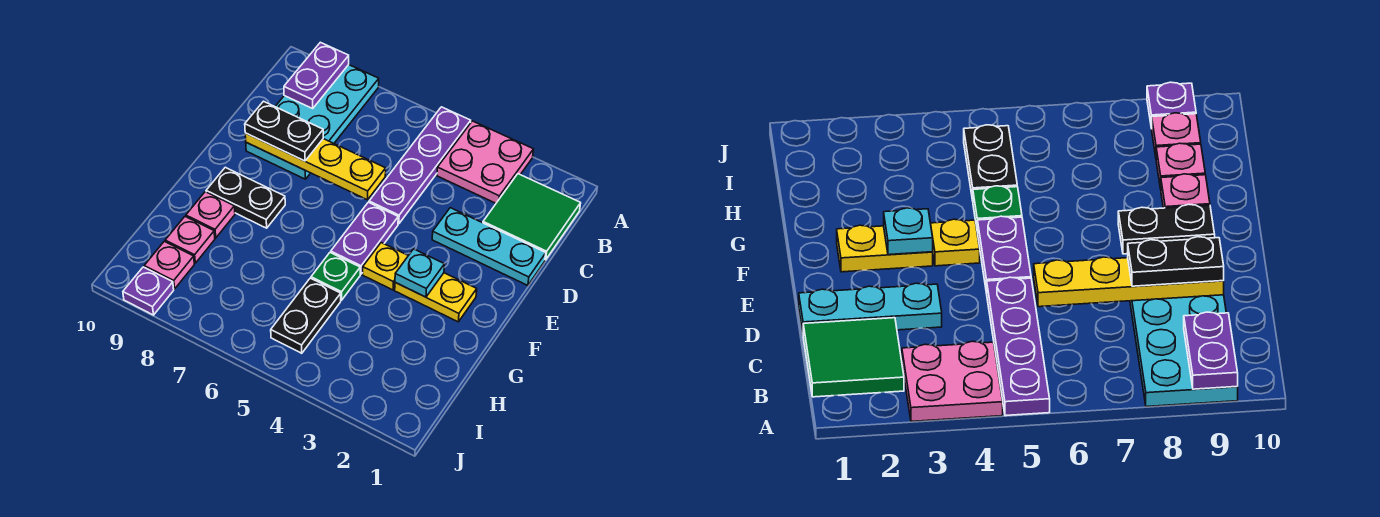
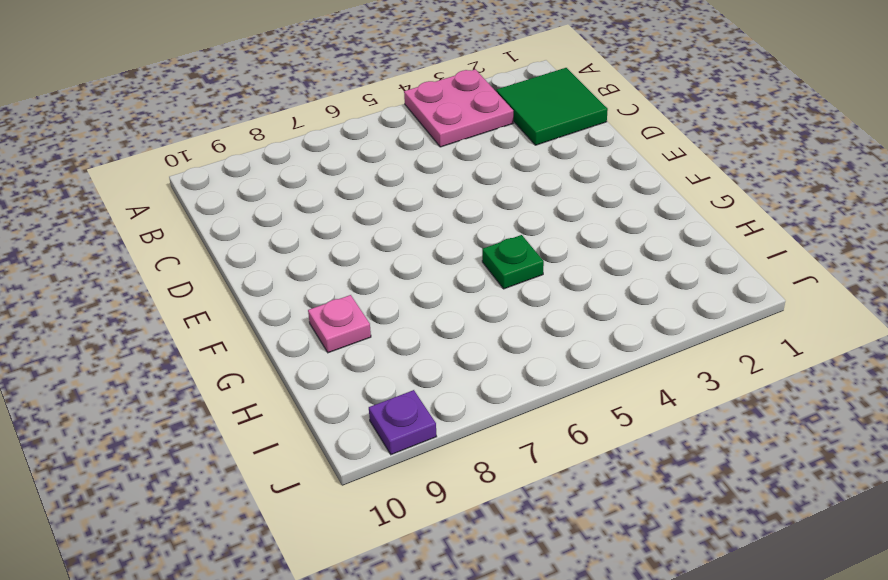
none -> purple plate A5:D5 level 1
none -> cyan plate A8:D9 level 1
none -> cyan plate D1:D3 level 1

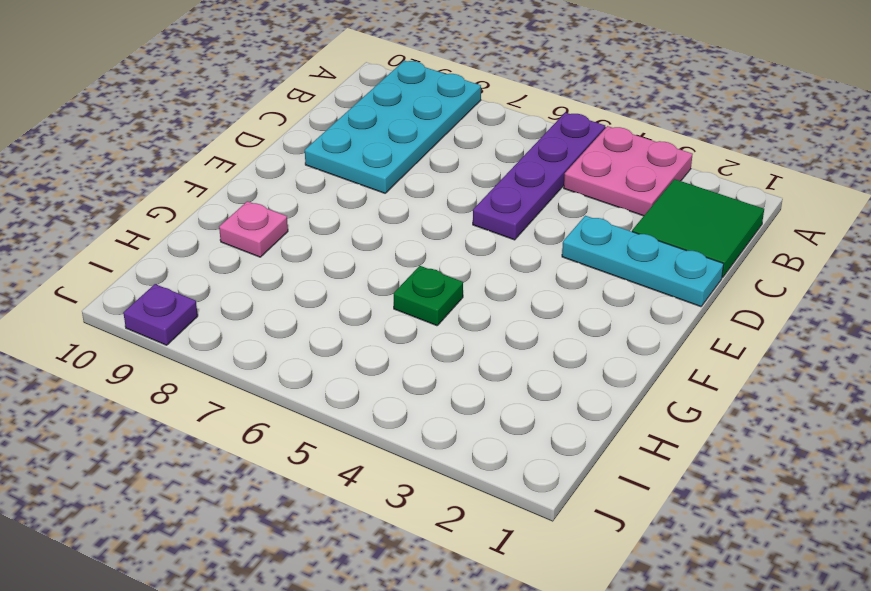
none -> purple plate E5:F5 level 1
none -> yellow plate F2:F3 level 1
none -> yellow plate F4 level 1

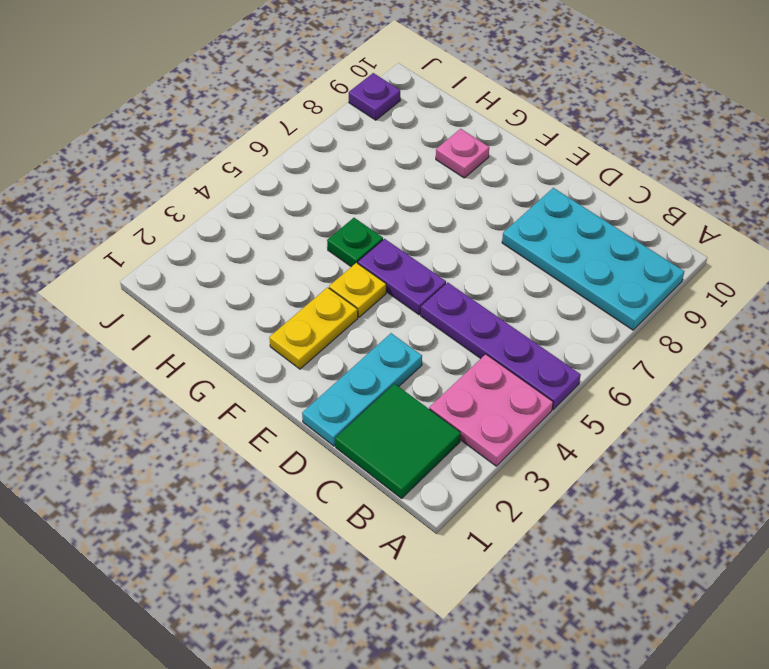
none -> black plate F8:F9 level 1
none -> black plate H5:I5 level 1
none -> pink plate H9 level 1

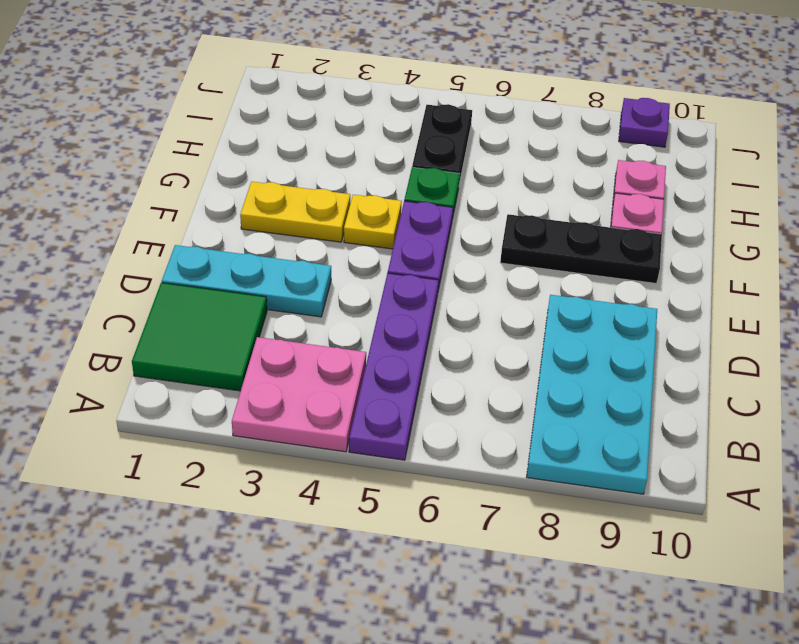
black plate F7:F9 level 1 -> black plate F8:F9 level 1
none -> pink plate I9 level 1
none -> purple plate A9:B9 level 2
none -> yellow plate D6:D9 level 2

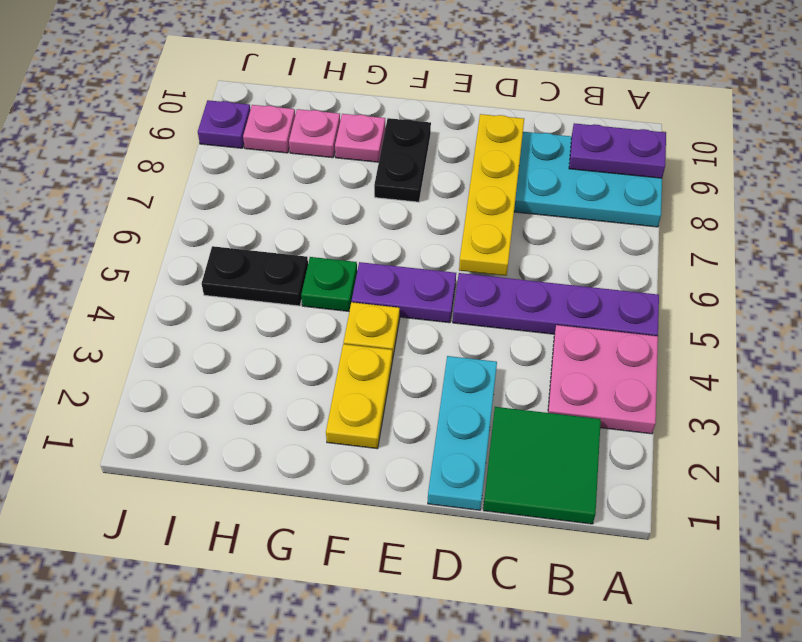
none -> cyan plate F3 level 2
none -> black plate D8:D9 level 3

